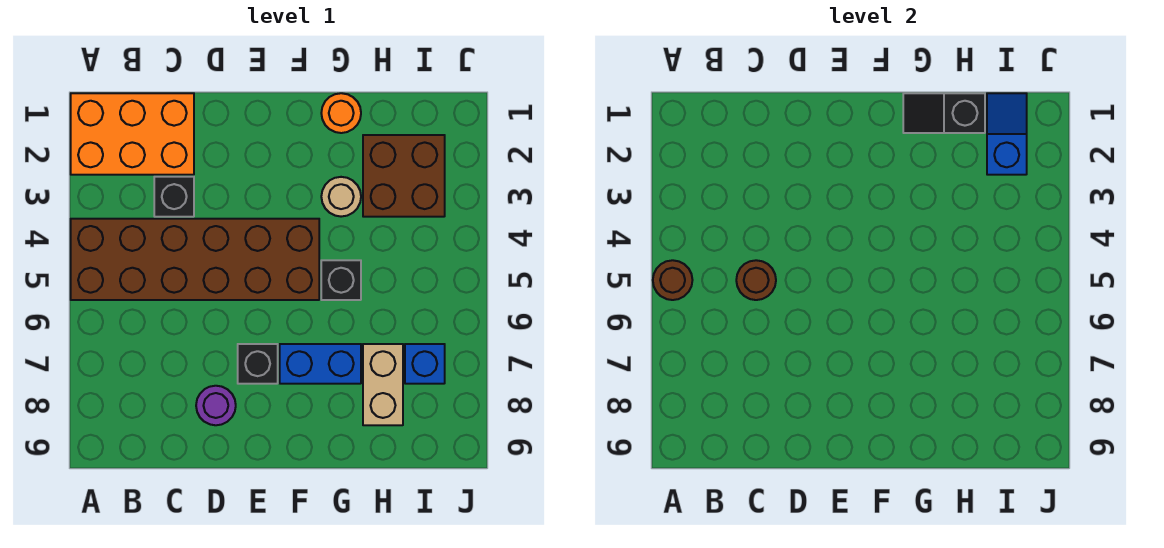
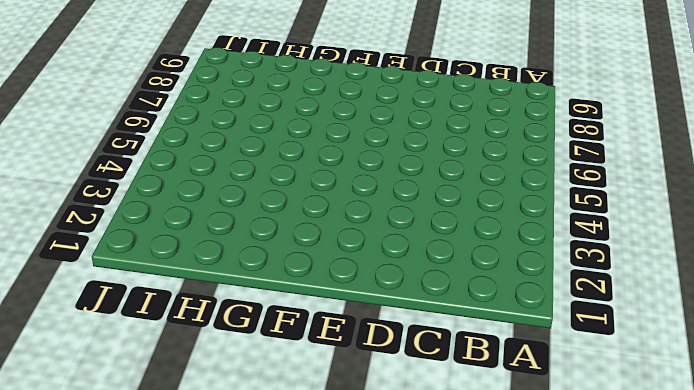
none -> orange brick A1:C2 level 1
none -> brown brick A4:F5 level 1
none -> black brick C3 level 1

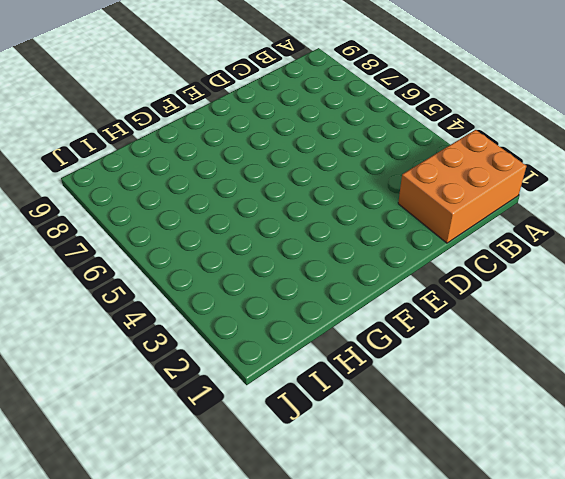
none -> brown brick A4:F5 level 1
none -> black brick C3 level 1
none -> purple round brick D8 level 1

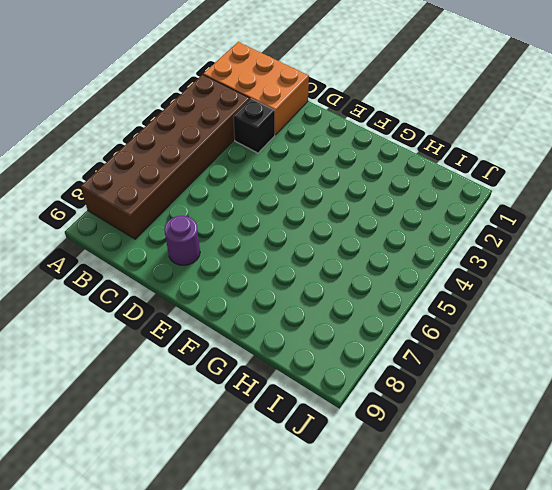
brown brick A3:B8 level 1 -> brown brick A4:F5 level 1
none -> black brick E7 level 1
none -> blue brick F7:G7 level 1
none -> orange round brick G1 level 1

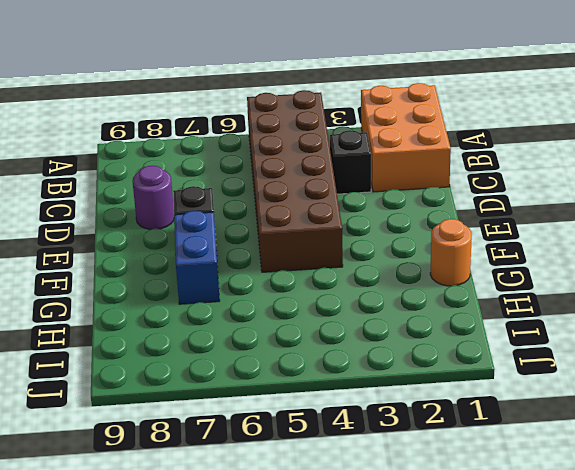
none -> tan round brick G3 level 1
none -> black brick G5 level 1
none -> brown brick H2:I3 level 1

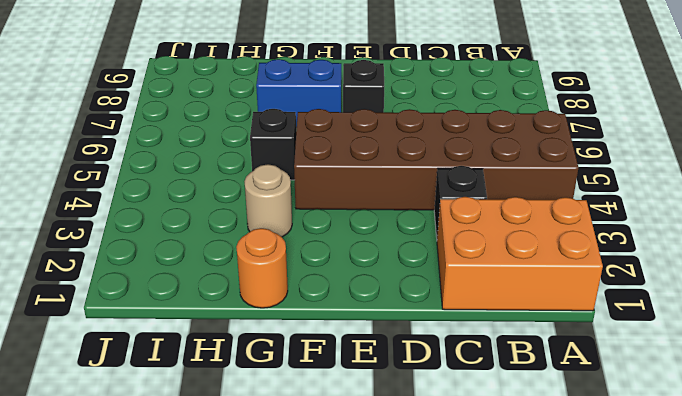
none -> purple round brick D8 level 1
none -> brown brick H2:I3 level 1
none -> tan brick H7:H8 level 1

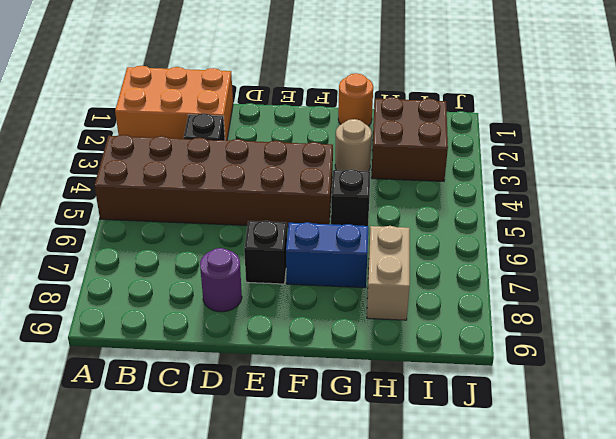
none -> blue brick I7 level 1
none -> brown round brick A5 level 2
none -> brown round brick C5 level 2

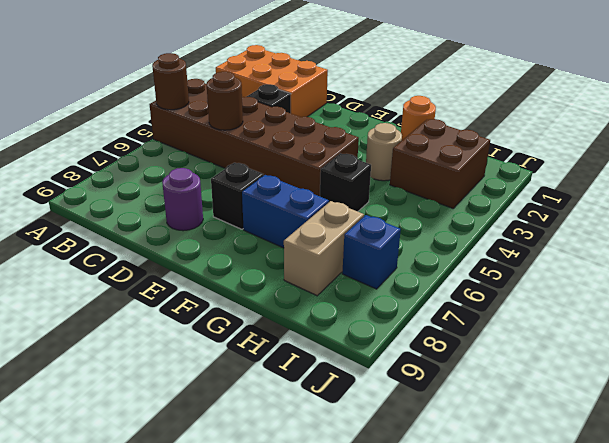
none -> black slope G1:H1 level 2 top H
none -> blue slope I1:I2 level 2 top 2

